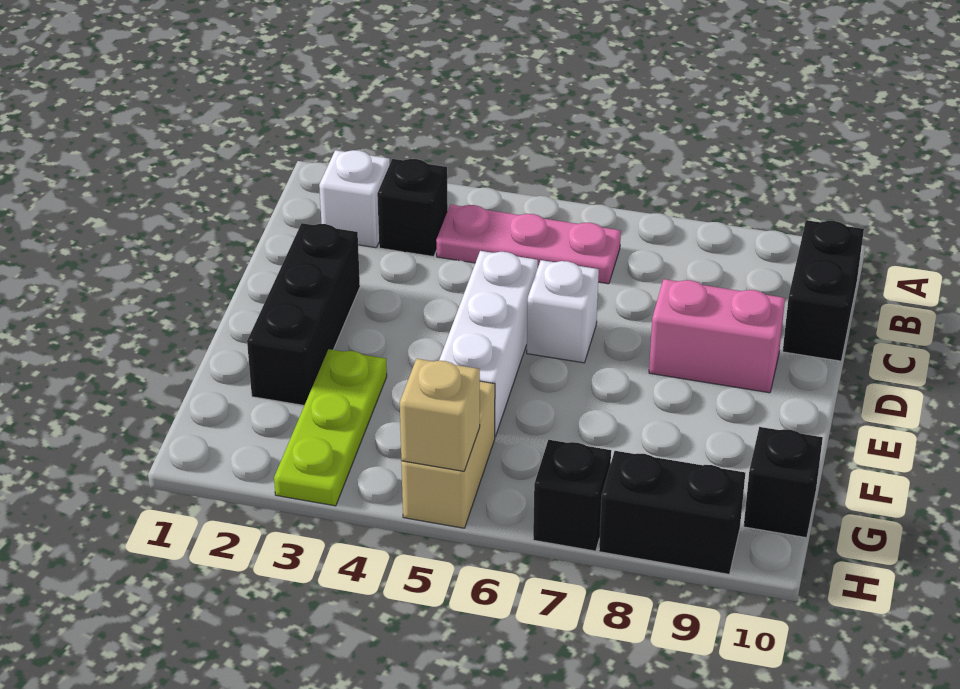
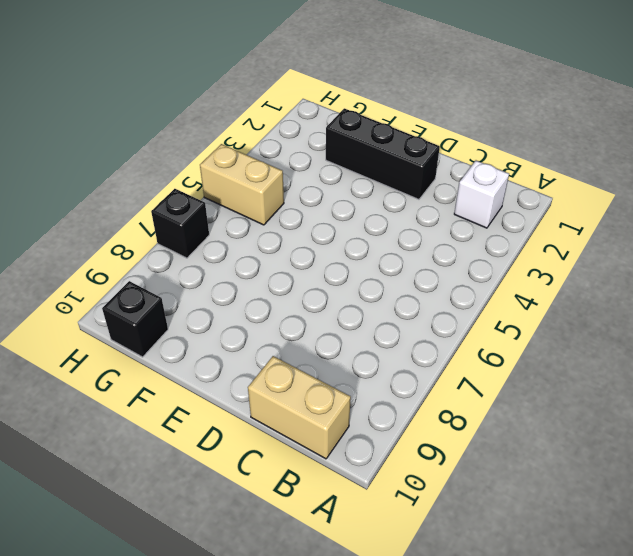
tan brick B10:C10 level 1 -> black brick B10:C10 level 1
none -> black brick B3 level 1
none -> pink plate B4:B6 level 1
none -> white brick D5:F5 level 1

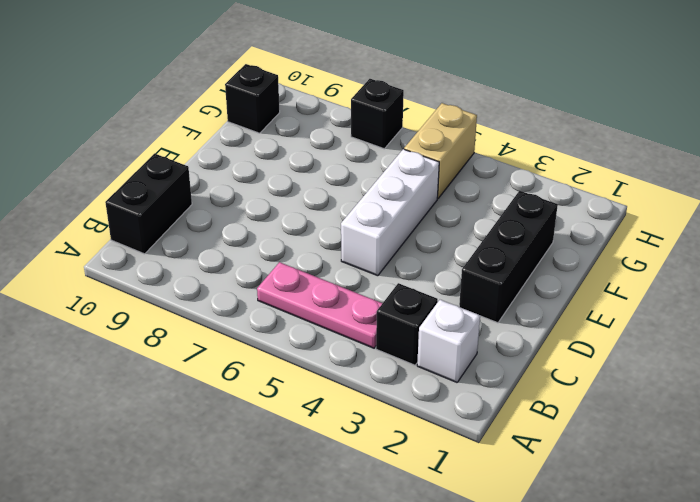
none -> white brick D6 level 1
none -> pink brick D8:D9 level 1
none -> lime plate F3:H3 level 1

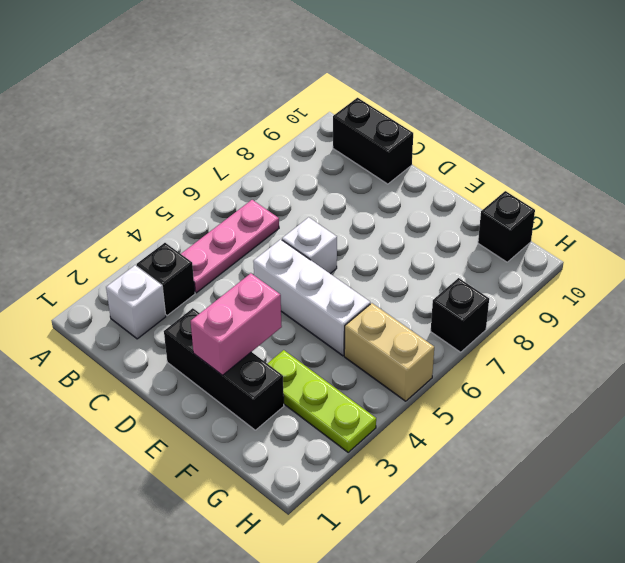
pink brick E2:E3 level 2 -> pink brick D8:D9 level 1
none -> black brick H8:H9 level 1
none -> tan brick H5 level 2

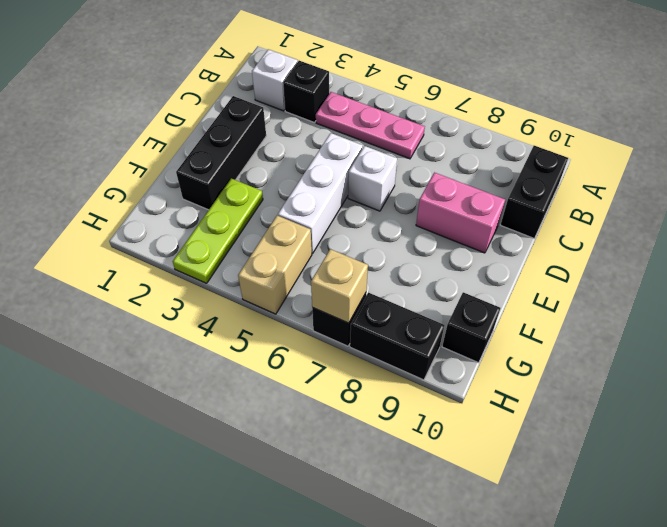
tan brick H7 level 2 -> tan brick H5 level 2

